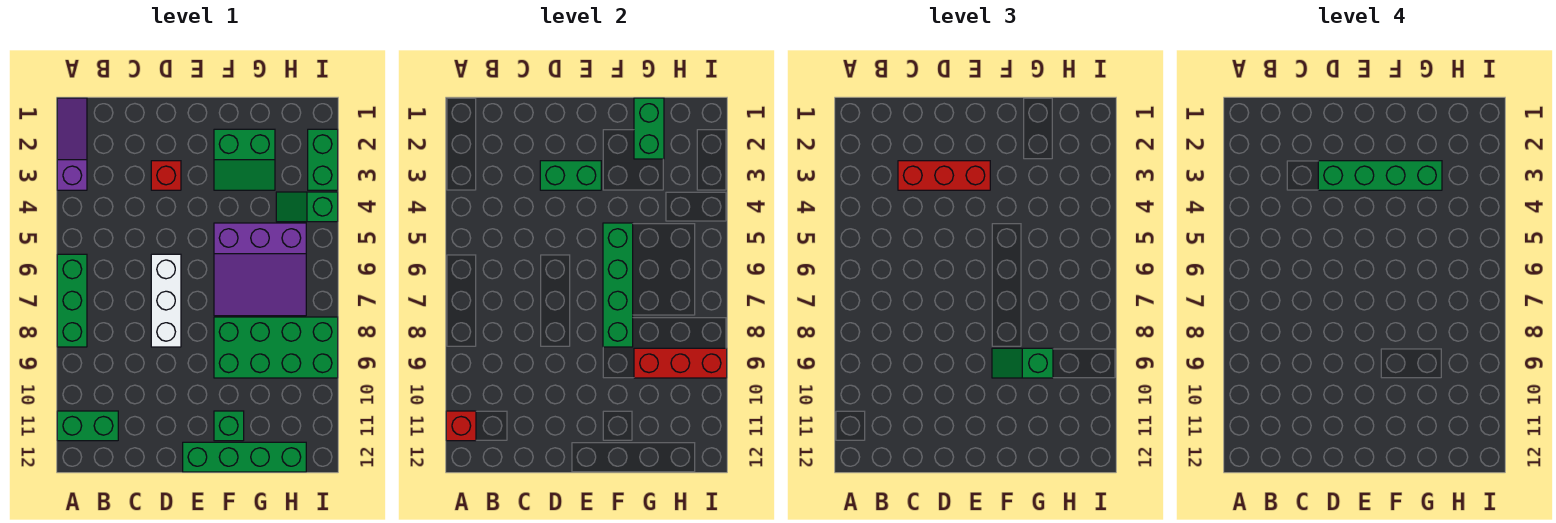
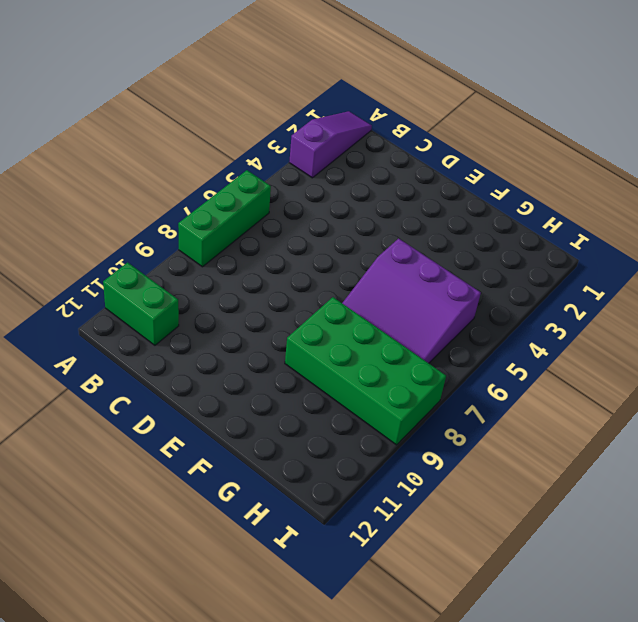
none -> red brick D3 level 1
none -> white brick D6:D8 level 1
none -> green brick E12:H12 level 1

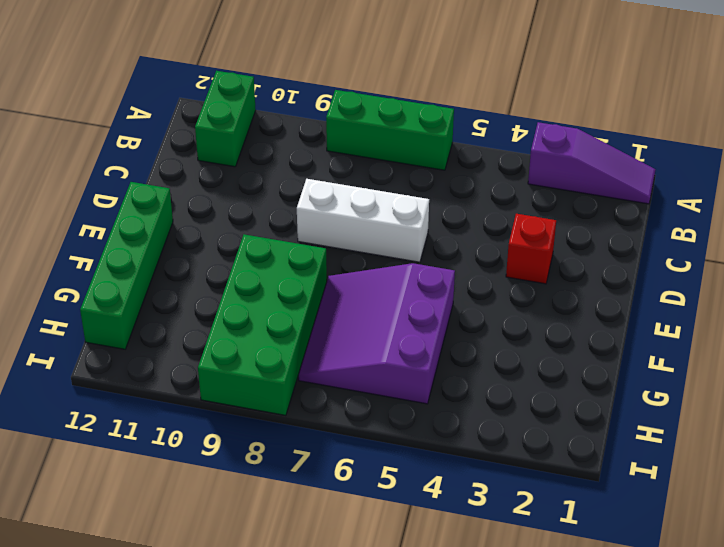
none -> green slope F2:G3 level 1 top 2
none -> green brick F11 level 1
none -> green slope H4:I4 level 1 top I

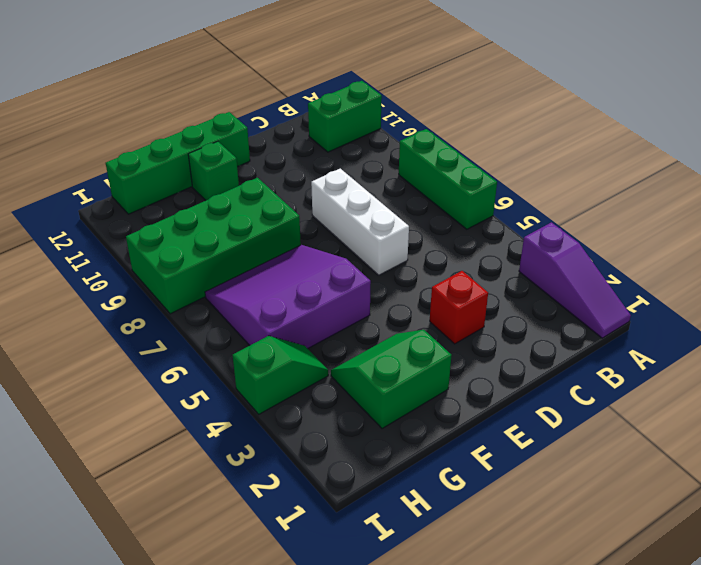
none -> green brick I2:I3 level 1
none -> red brick A11 level 2
none -> green brick D3:E3 level 2

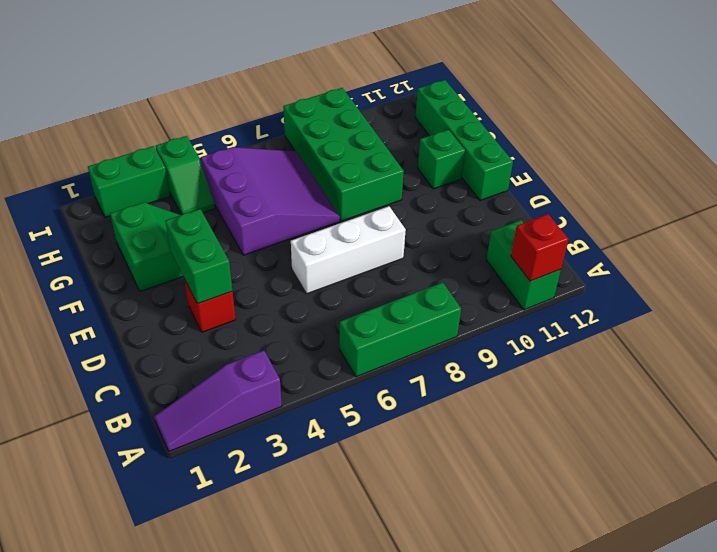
none -> green brick F5:F8 level 2
none -> green brick G1:G2 level 2
none -> red brick G9:I9 level 2

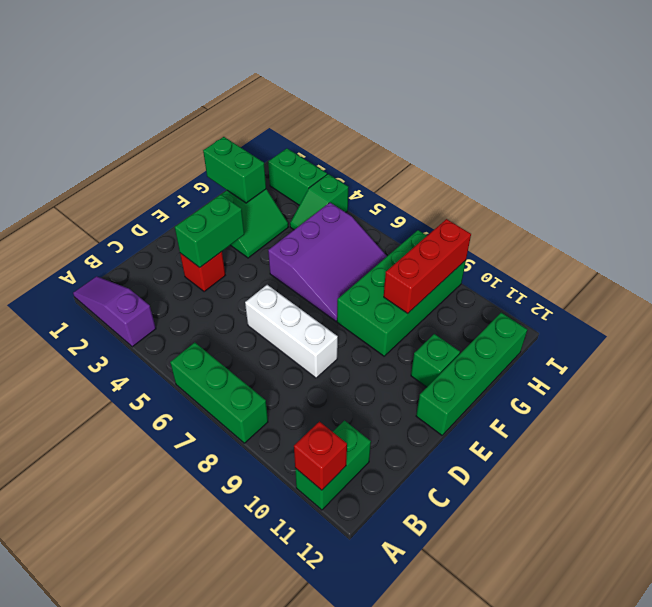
none -> green brick F5:F8 level 2
none -> red brick C3:E3 level 3
none -> green slope F9:G9 level 3 top G

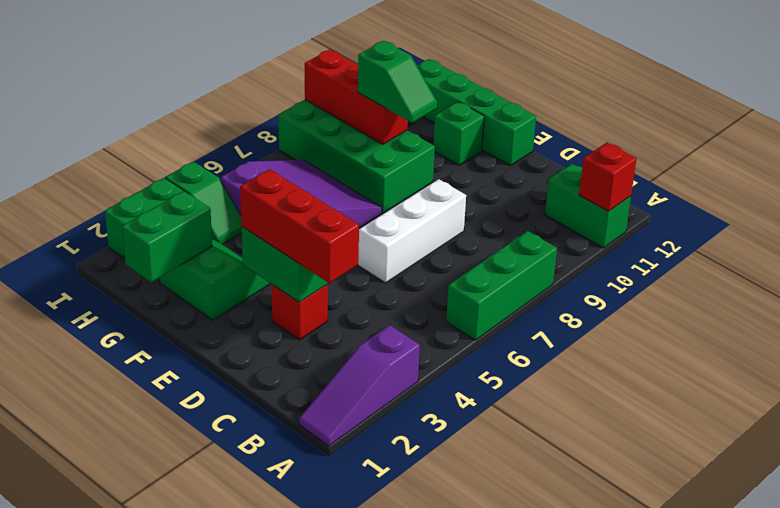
none -> green brick F5:F8 level 2
none -> green brick D3:G3 level 4

